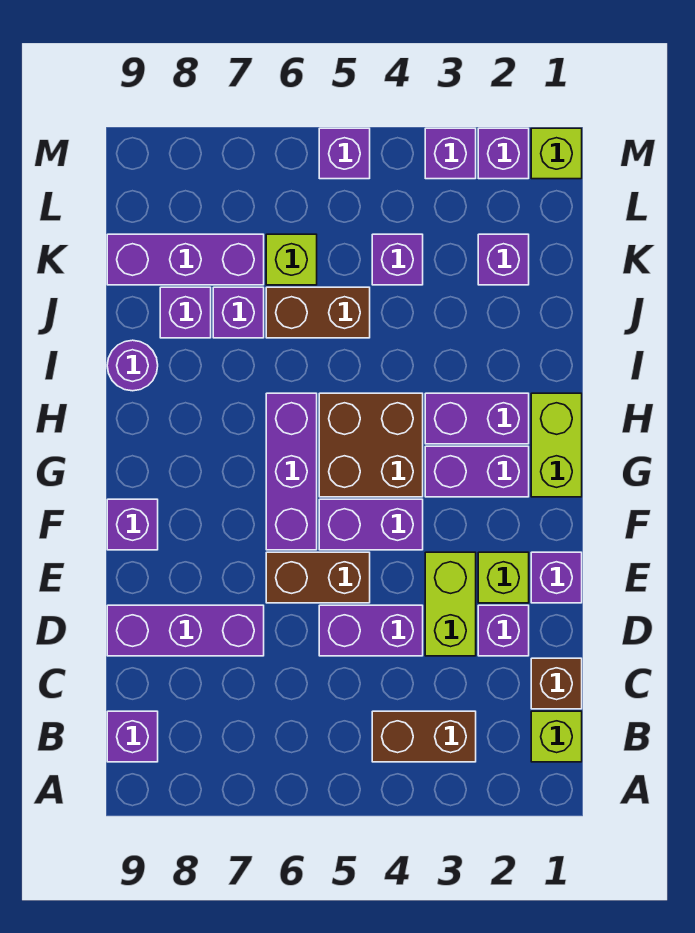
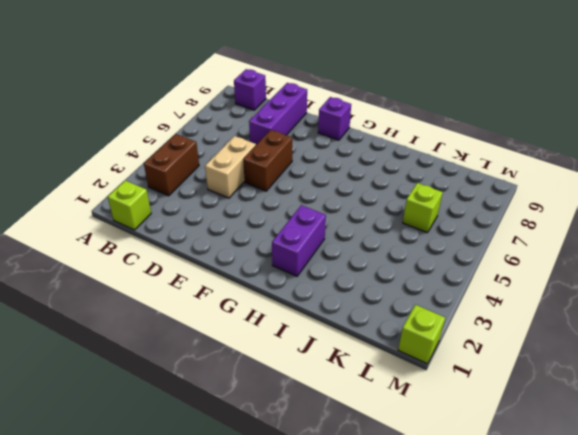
tan brick D4:D5 level 1 -> purple brick D4:D5 level 1
none -> brown brick C1 level 1
none -> purple brick D2 level 1
none -> lime brick D3:E3 level 1
none -> purple brick E1 level 1

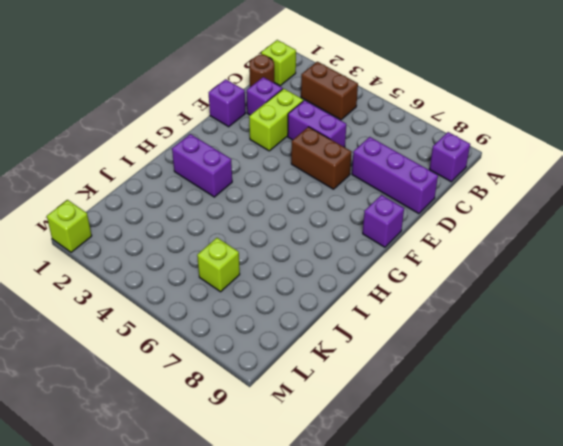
brown round brick C1 level 1 -> brown brick C1 level 1
none -> lime brick E2 level 1
none -> purple brick F4:F5 level 1
none -> purple brick F6:H6 level 1
none -> lime brick G1:H1 level 1

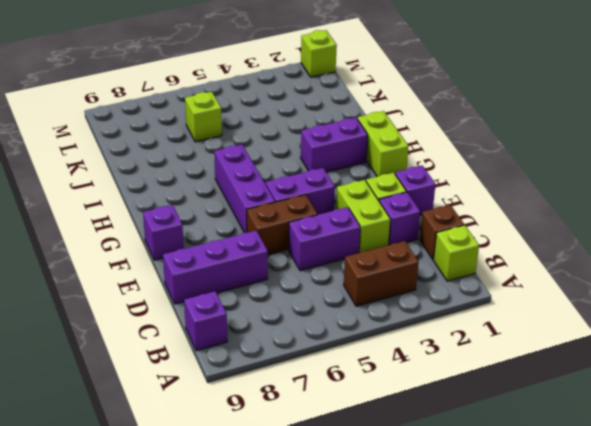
none -> purple brick G2:G3 level 1
none -> brown brick G4:H5 level 1
none -> purple round brick I9 level 1
none -> brown brick J5:J6 level 1

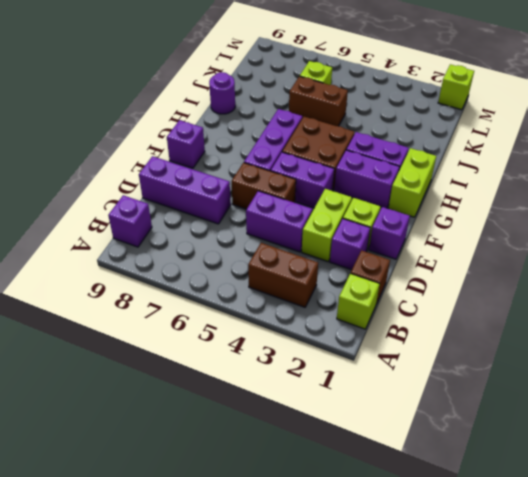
none -> purple brick J7 level 1
none -> purple brick J8 level 1
none -> purple brick K2 level 1
none -> purple brick K4 level 1

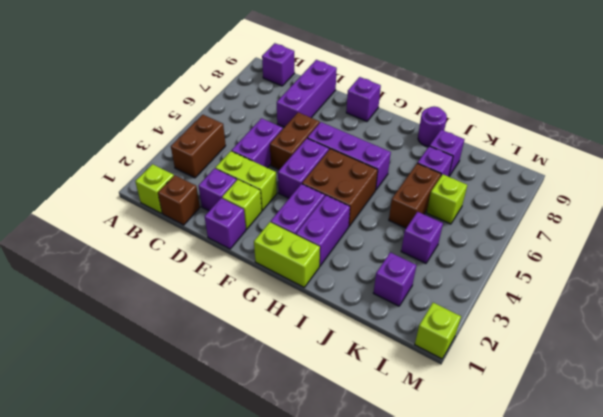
none -> purple brick K7:K9 level 1
none -> purple brick M2 level 1
none -> purple brick M3 level 1
none -> purple brick M5 level 1

